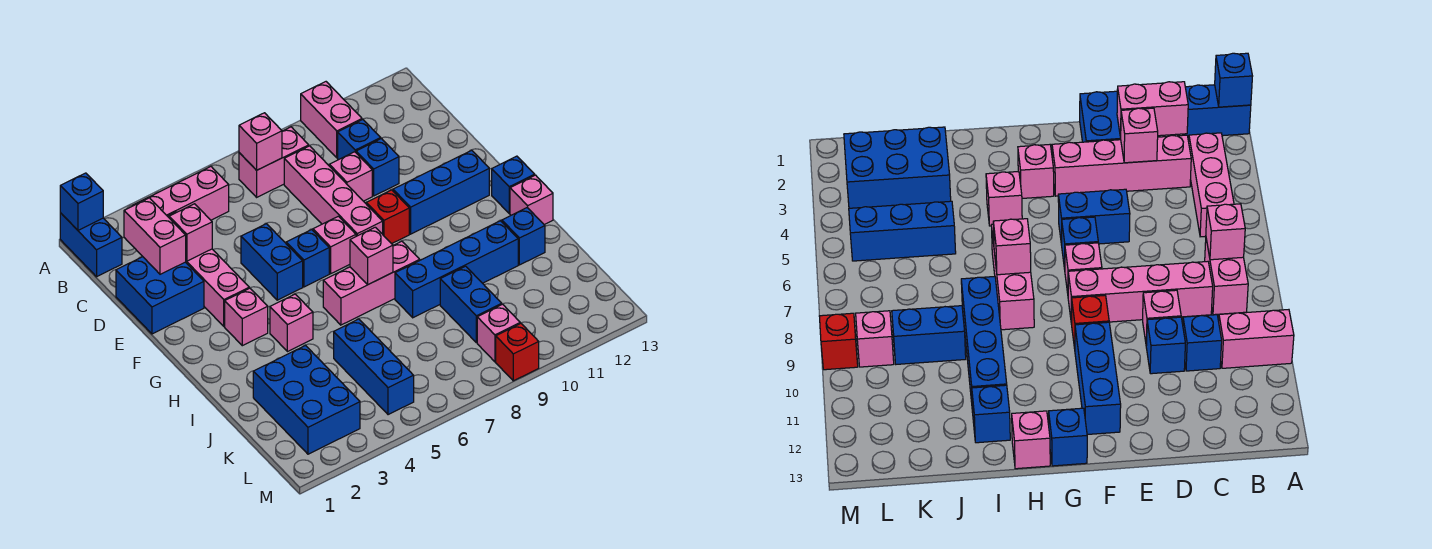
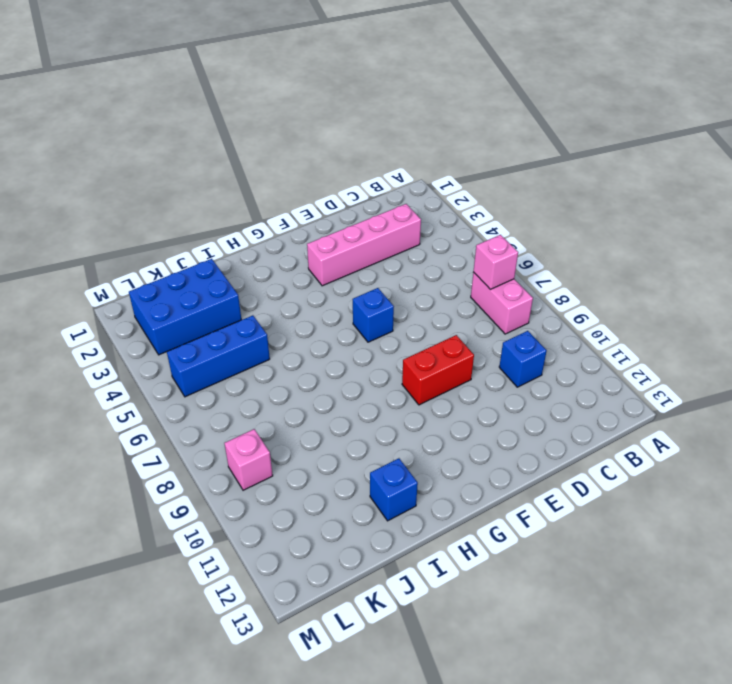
red brick E9:F9 level 1 -> red brick F9 level 1
none -> blue brick A1:B1 level 1
none -> pink brick A10:B10 level 1
none -> pink brick B3:B5 level 1
none -> pink brick C8:F8 level 1

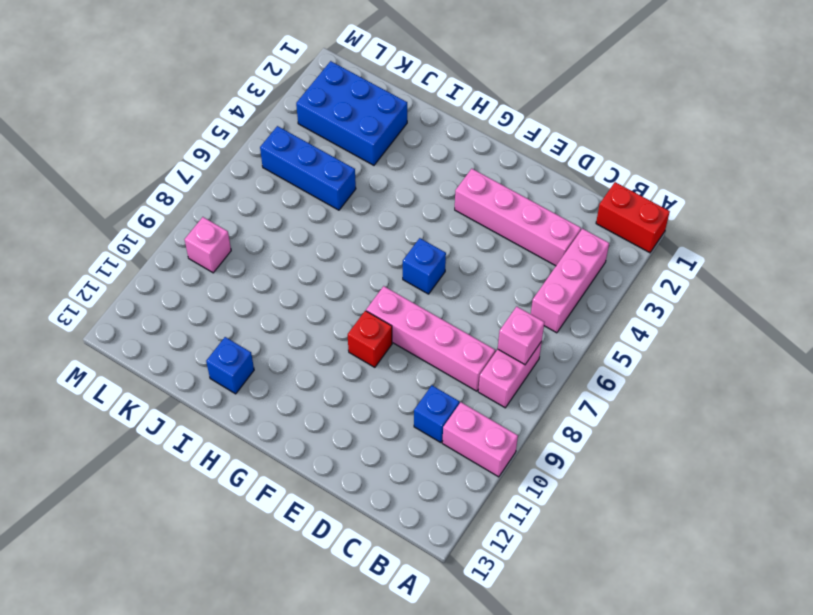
red brick A1:B1 level 1 -> blue brick A1:B1 level 1
none -> blue brick D1:E2 level 1
none -> pink brick D9 level 1
none -> blue brick D10 level 1
none -> blue brick E5:F5 level 1

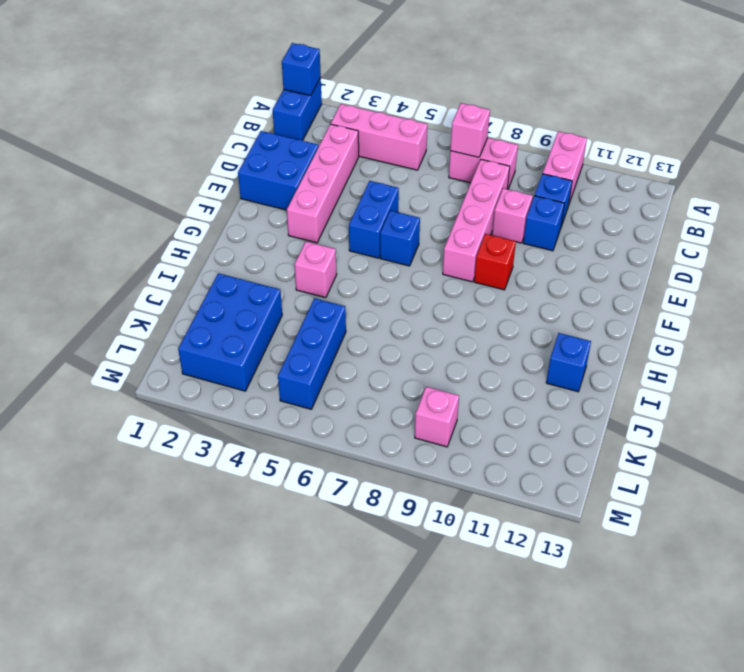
none -> pink brick F7 level 1
none -> blue brick F10:F12 level 1
none -> pink brick G3 level 1
none -> blue brick G13 level 1

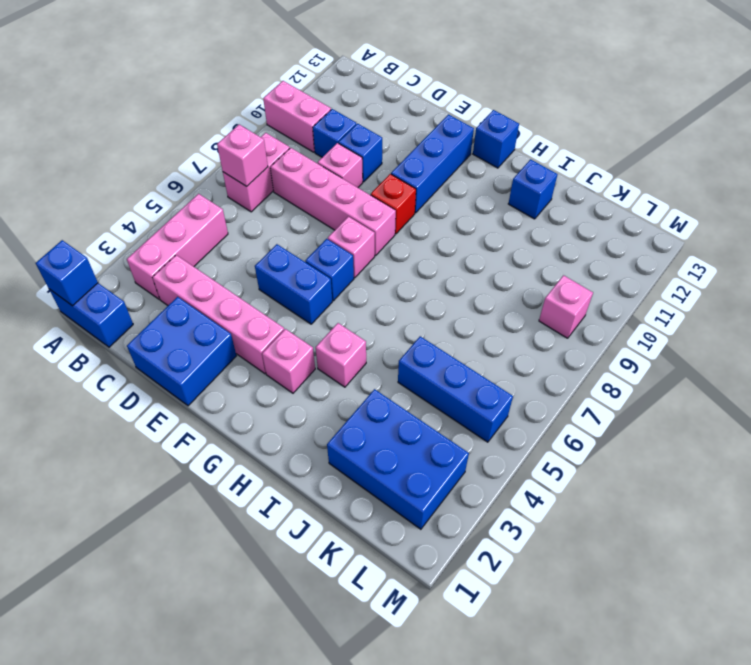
none -> pink brick H6:H8 level 1
none -> pink brick H13 level 1
none -> blue brick I8:I11 level 1
none -> blue brick J9:K9 level 1

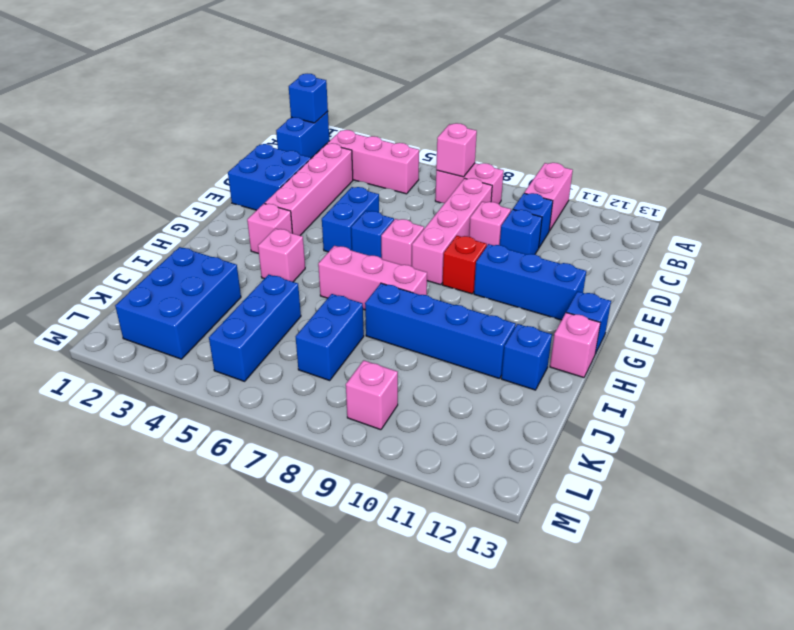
blue brick J7:K7 level 1 -> blue brick J9:K9 level 1
none -> red brick M9 level 1
none -> pink brick C2:D2 level 2
none -> pink brick D3 level 2
none -> pink brick H7 level 2

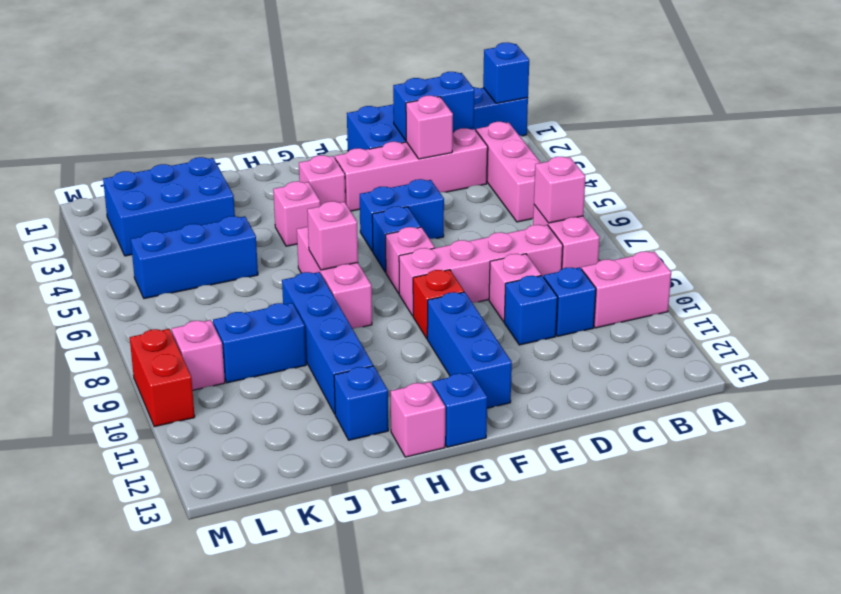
blue brick C2:D2 level 2 -> pink brick C2:D2 level 2
red brick M9:M10 level 1 -> red brick M9 level 1

